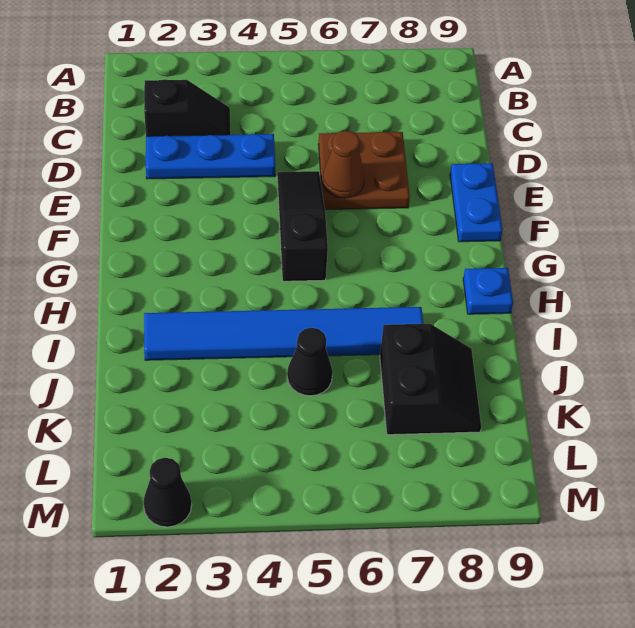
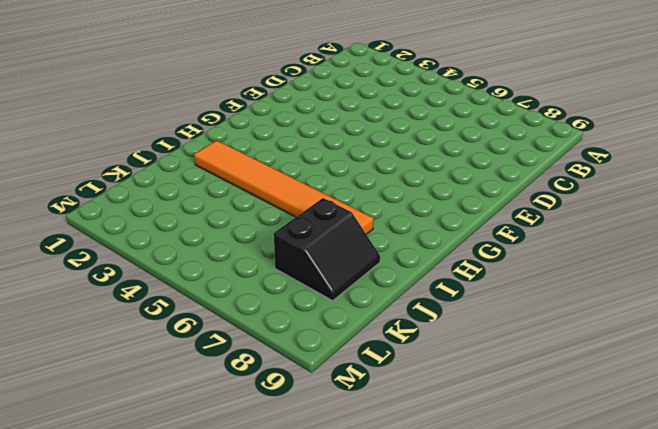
orange tile I2:I7 level 1 -> blue tile I2:I7 level 1
none -> black slope C2:C3 level 1 top 2
none -> blue plate D2:D4 level 1

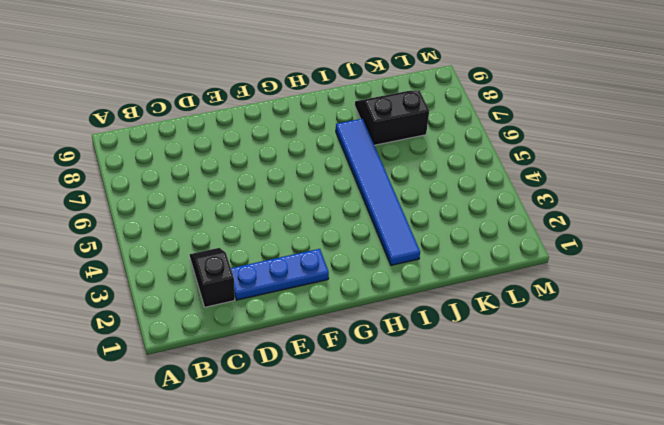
blue plate D2:F2 level 1 -> blue plate D2:D4 level 1
none -> brown plate D6:E7 level 1
none -> black slope E5:G5 level 1 top G

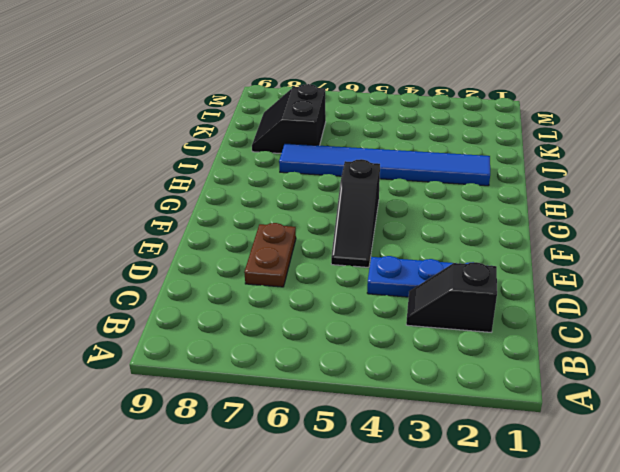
brown plate D7:E7 level 1 -> brown plate D6:E7 level 1
none -> blue plate E9:F9 level 1
none -> blue plate H9 level 1

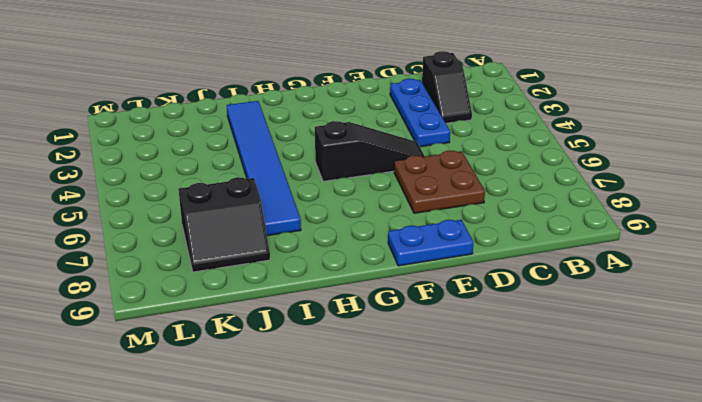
none -> blue plate H9 level 1
none -> black cone J5 level 1

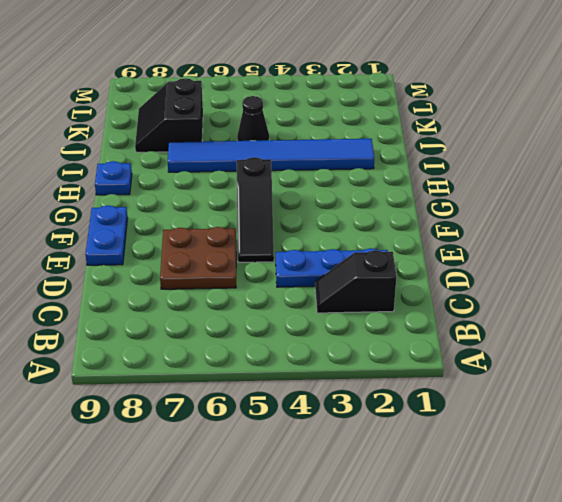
none -> black cone M2 level 1
none -> brown cone E6 level 2

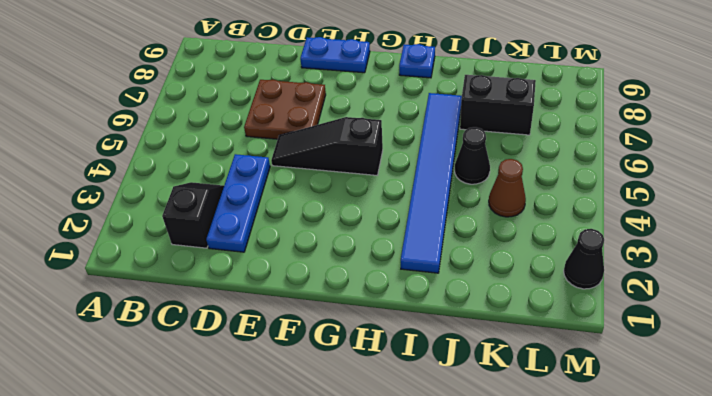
brown cone K4 level 1 -> brown cone E6 level 2

